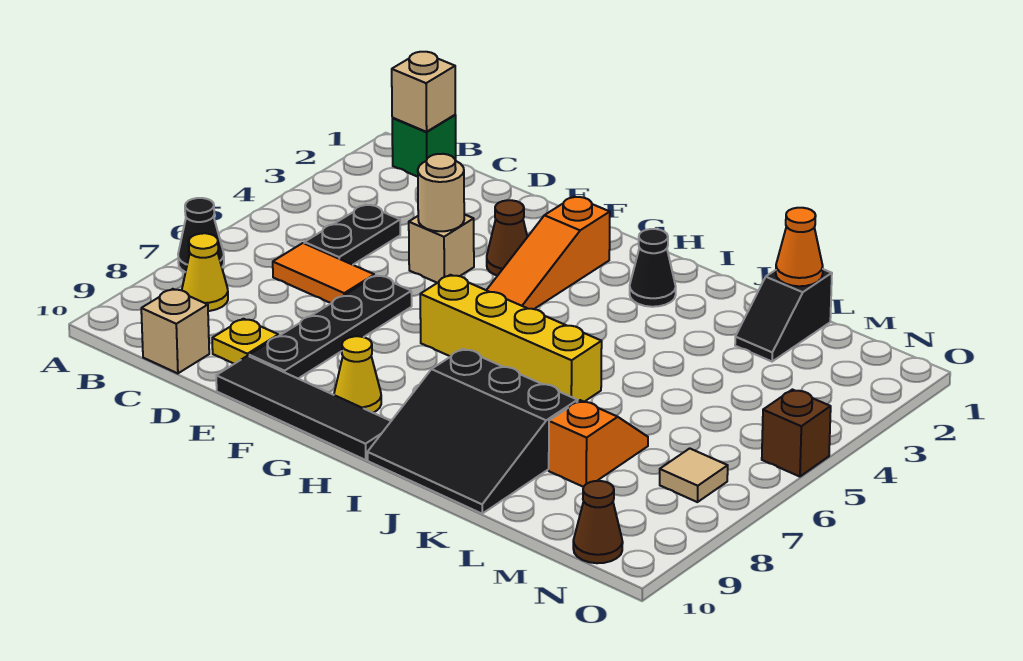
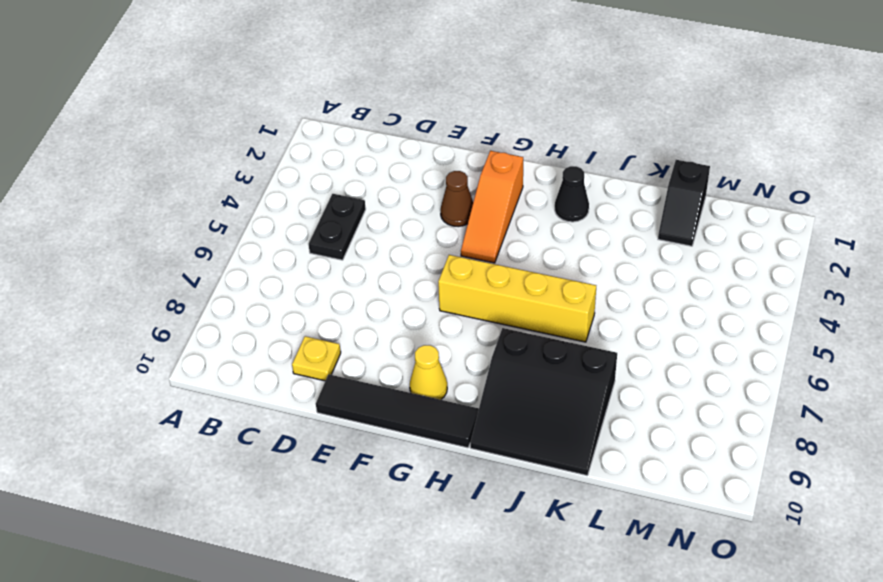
none -> black cone A7 level 1
none -> green brick B1 level 1
none -> yellow cone B8 level 1

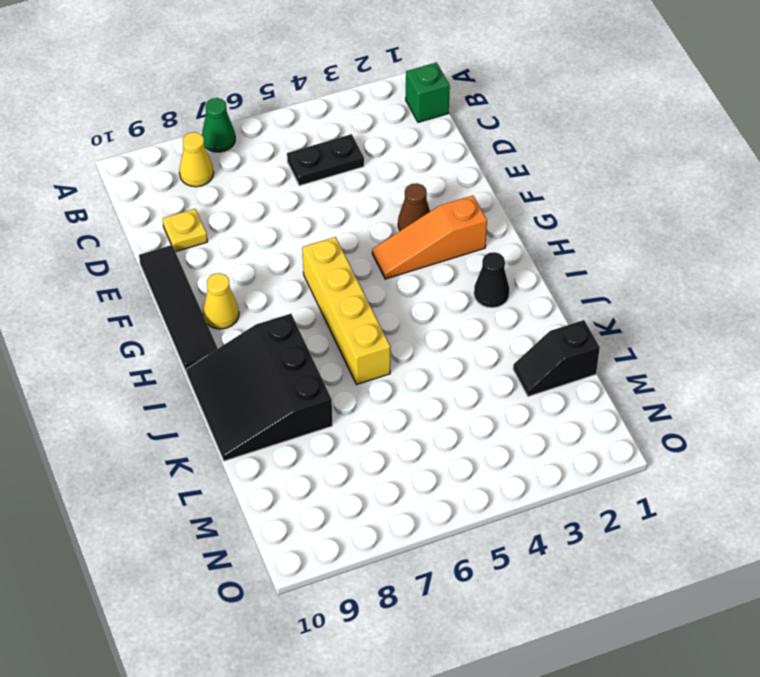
green cone A7 level 1 -> black cone A7 level 1
none -> orange tile C6:D6 level 1
none -> tan brick C10 level 1
none -> tan brick E4 level 1

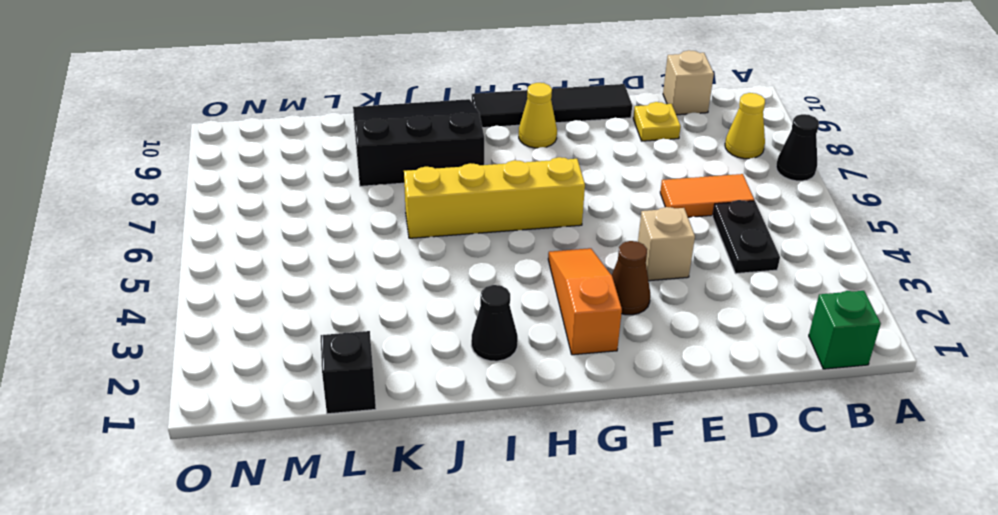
none -> black plate E6:E9 level 1
none -> orange slope L7:L8 level 1 top 8
none -> tan tile N7 level 1

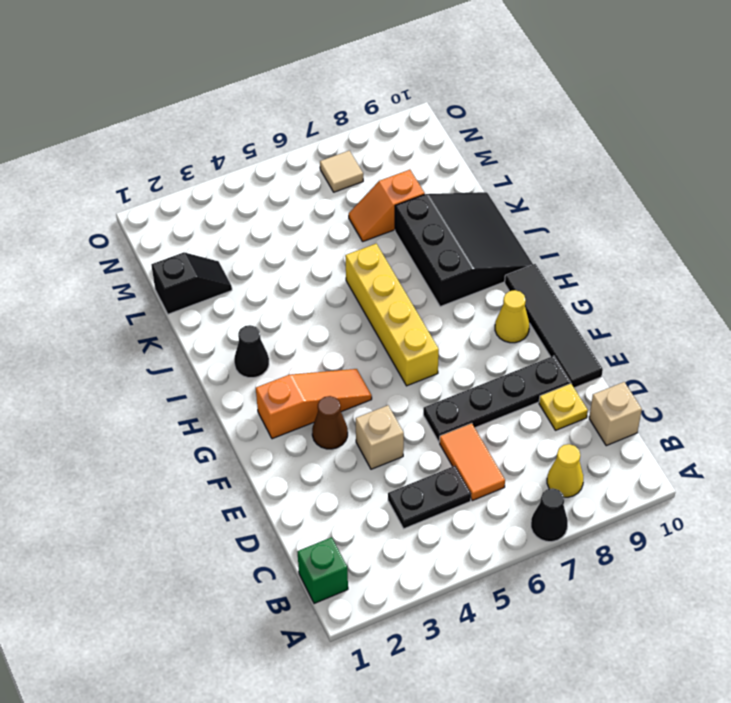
none -> brown cone N10 level 1
none -> brown brick O5 level 1
none -> tan brick B1 level 2

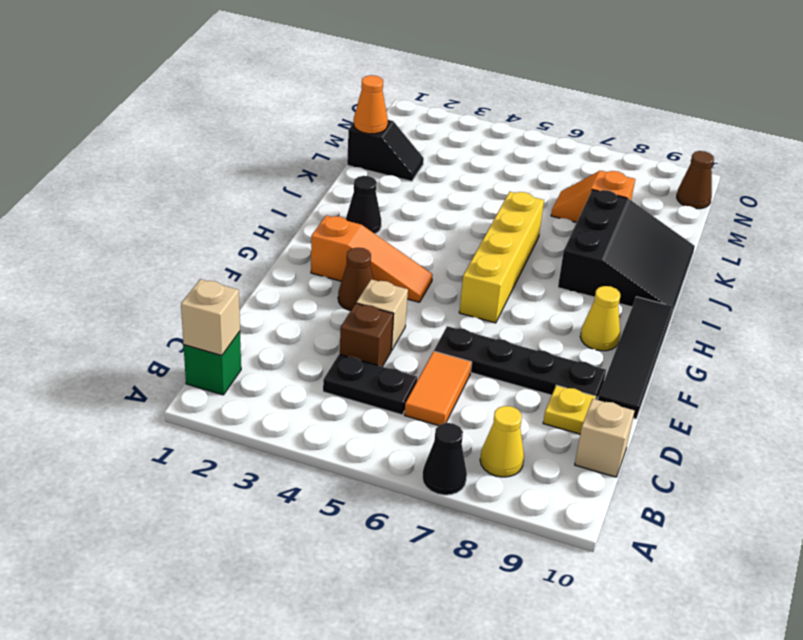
brown brick D4 level 1 -> brown brick O5 level 1
none -> tan tile N7 level 1
none -> tan round brick E4 level 2

